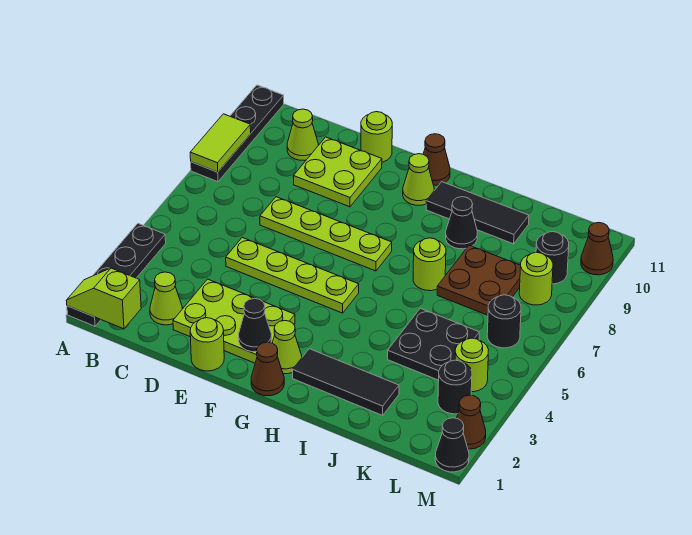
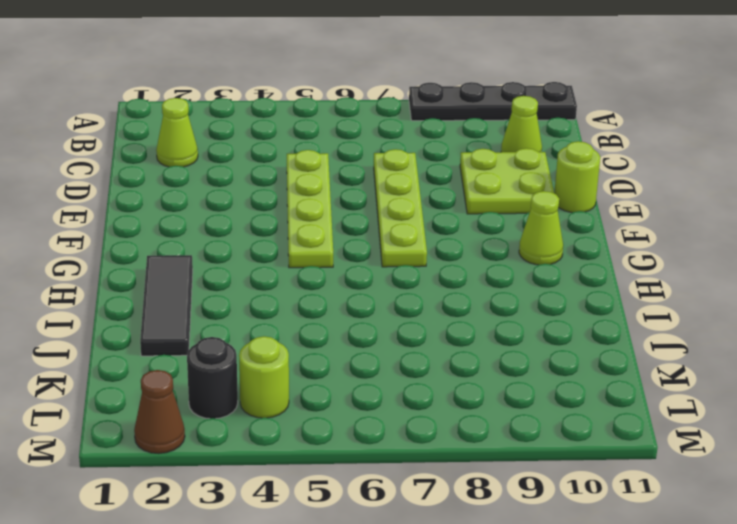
none -> black plate A1:A4 level 1
none -> lime plate D2:F3 level 1
none -> lime round brick E1 level 1
none -> brown cone G1 level 1

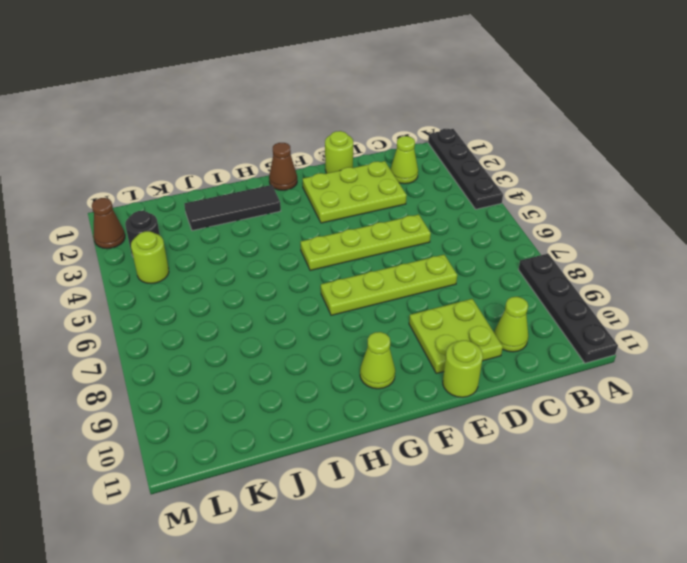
none -> lime cone G2 level 1
none -> brown cone G11 level 1
none -> black tile H10:J10 level 1
none -> lime round brick I7 level 1

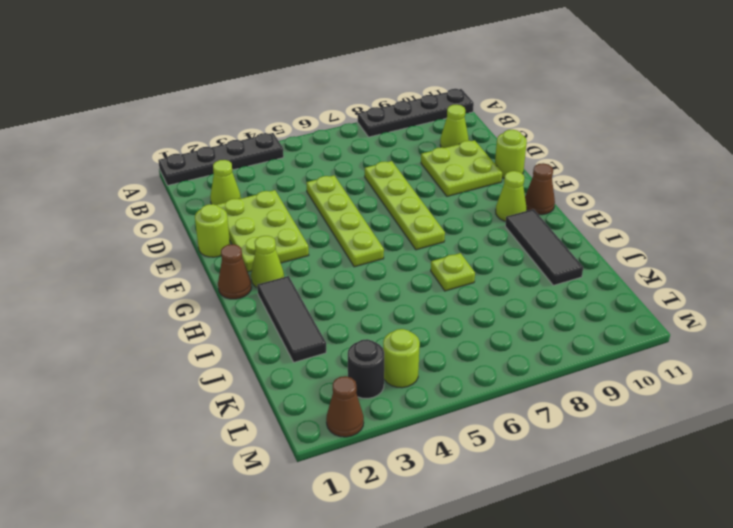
lime plate I7 level 1 -> lime round brick I7 level 1
none -> black cone I9 level 1
none -> black plate J4:K5 level 1
none -> brown plate J7:K8 level 1
none -> black round brick L6 level 1

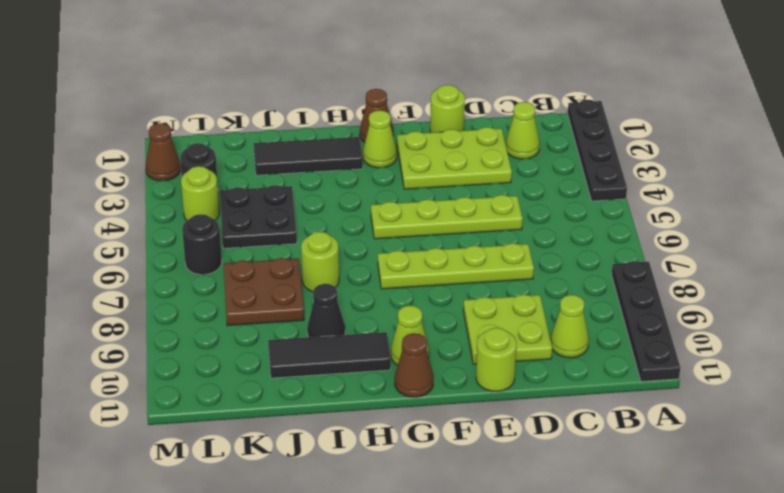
none -> lime round brick L8 level 1
none -> black round brick L9 level 1
none -> black cone M1 level 1
none -> brown cone M10 level 1

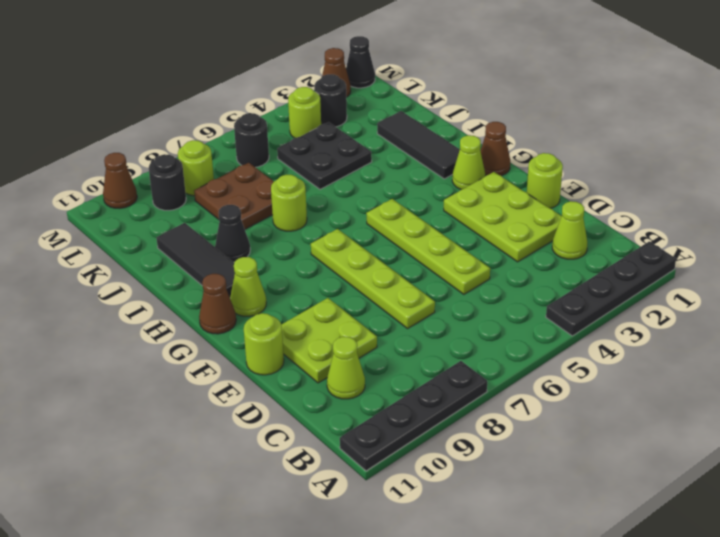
none -> lime slope A1:B1 level 2 top B
none -> lime tile A8:A9 level 2
none -> black cone F2 level 2

